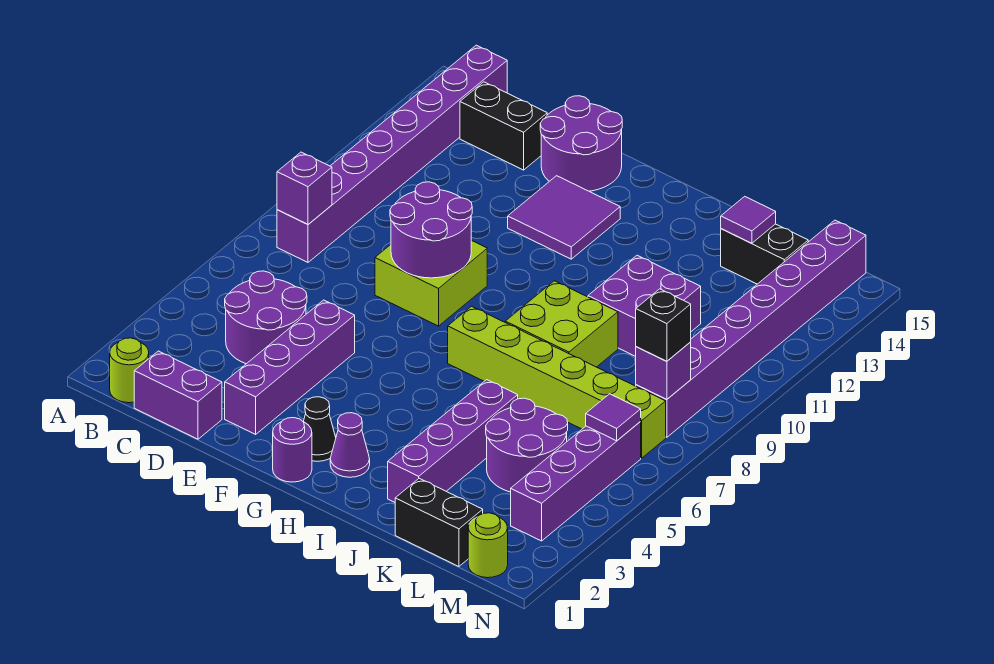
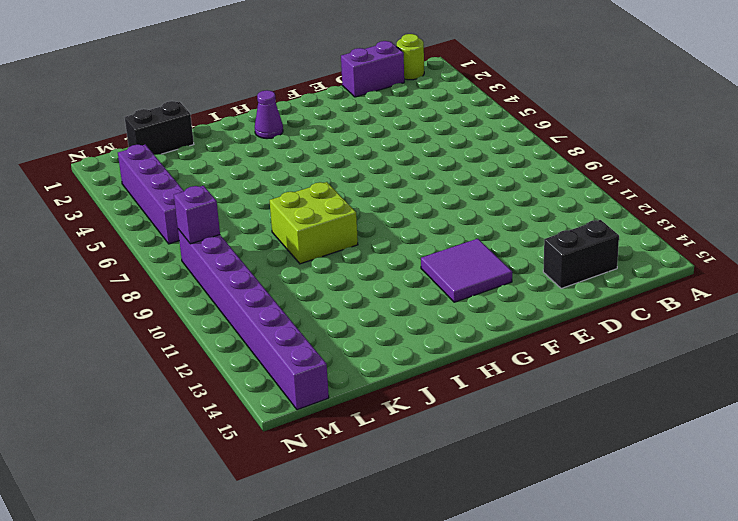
none -> purple brick B8:B15 level 1
none -> purple round brick C4:D5 level 1
none -> purple brick E2:E5 level 1

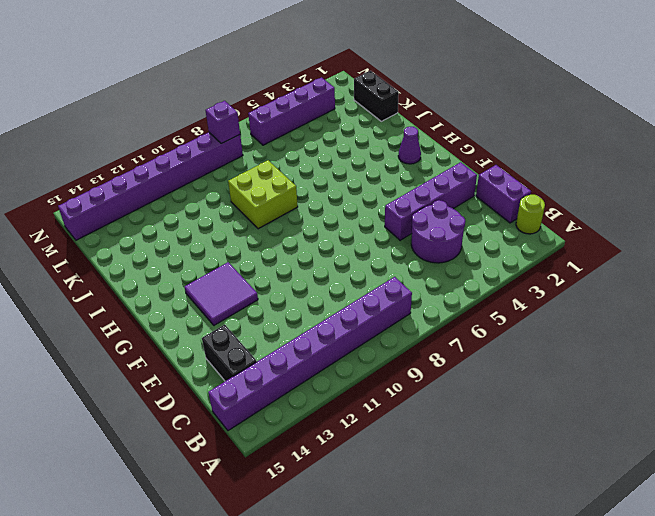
none -> lime brick E8:F9 level 1
none -> purple round brick E14:F15 level 1
none -> purple round brick G1 level 1

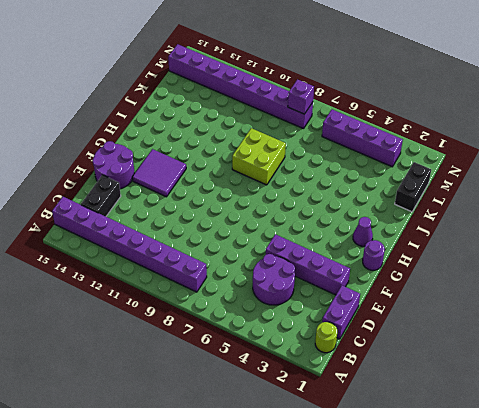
none -> lime brick E8:F9 level 1
none -> black cone G2 level 1
none -> lime brick H7:M7 level 1

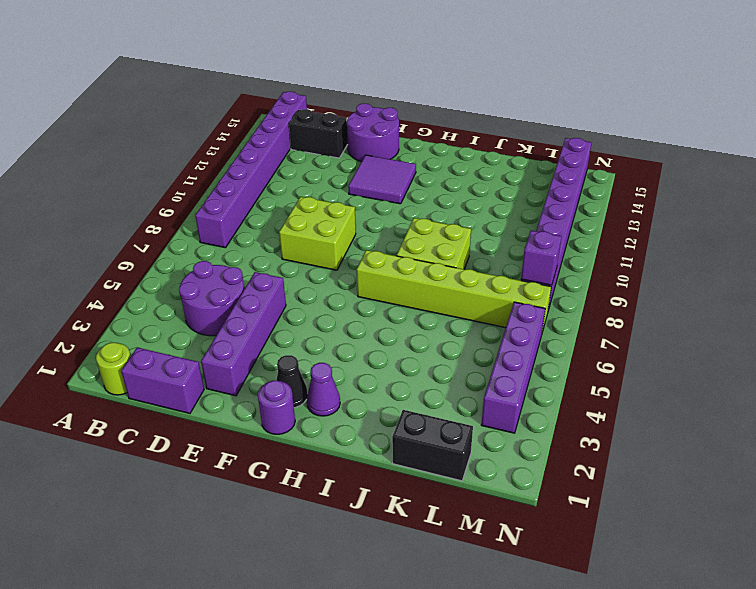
none -> purple brick J2:J5 level 1
none -> purple brick J10:K11 level 1
none -> purple round brick K4:L5 level 1

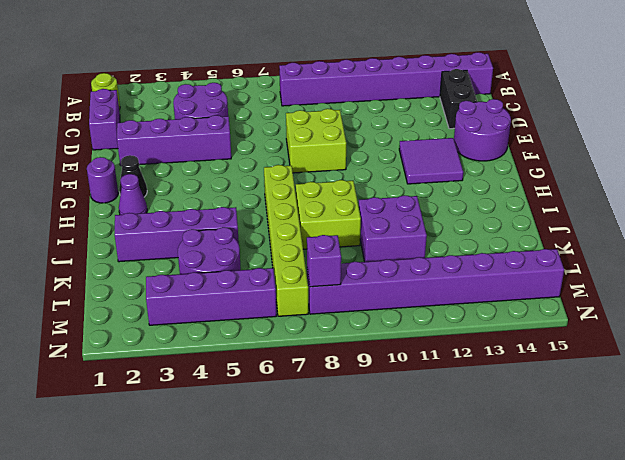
none -> black brick K1:L1 level 1
none -> black brick K14:L14 level 1
none -> lime round brick M1 level 1

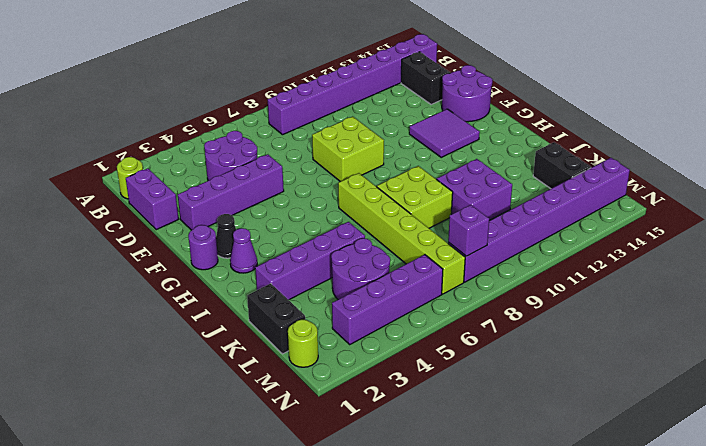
none -> purple brick B8 level 2
none -> purple round brick E8:F9 level 2
none -> purple tile K14 level 2

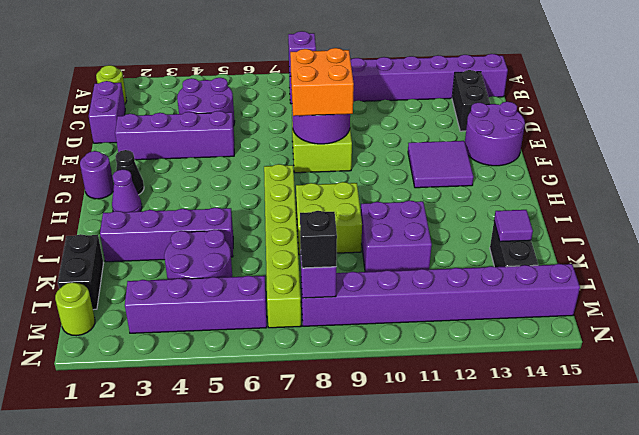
orange brick E8:F9 level 3 -> none
none -> purple tile M6 level 2

